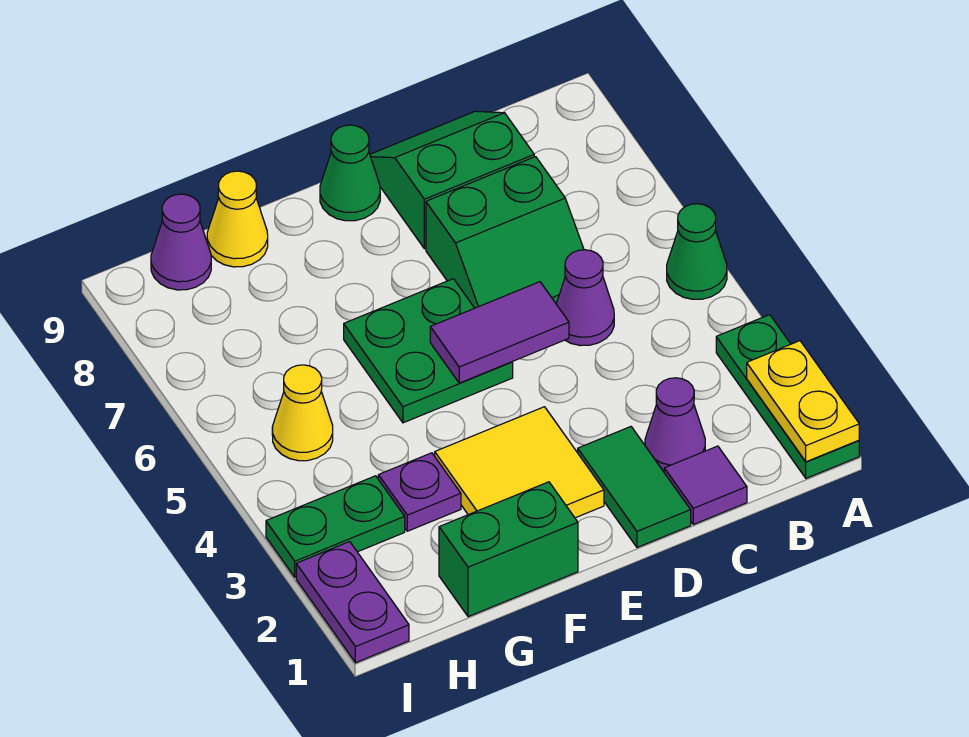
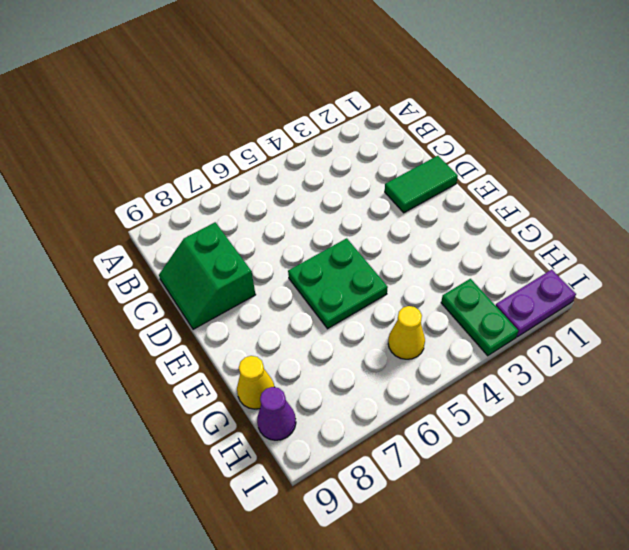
none -> green plate A1:A3 level 1
none -> green cone A5 level 1
none -> purple tile C1 level 1

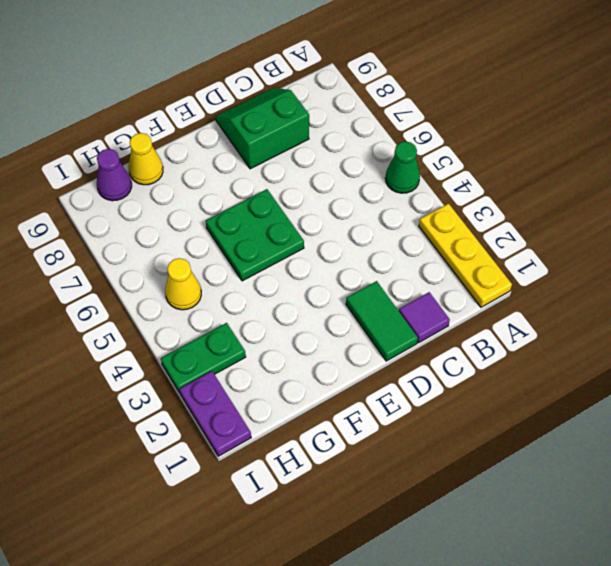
yellow plate A1:A3 level 1 -> green plate A1:A3 level 1
none -> purple cone C2 level 1
none -> purple cone C5 level 1
none -> green slope C6:D7 level 1 top 7

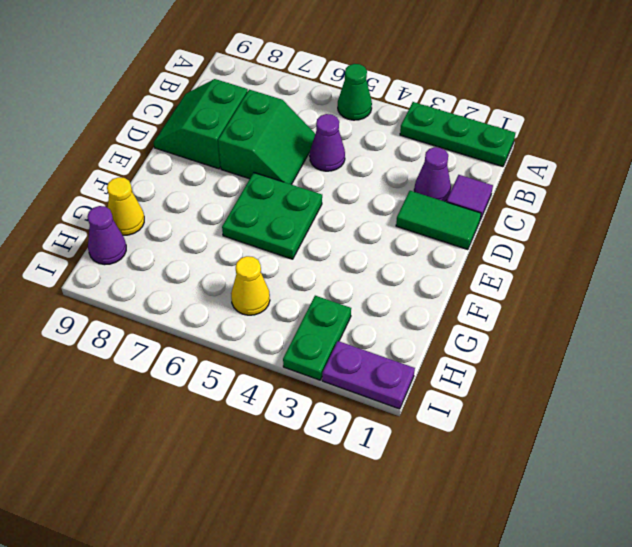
none -> yellow tile E2:F3 level 1
none -> green cone E9 level 1
none -> green brick F1:G1 level 1

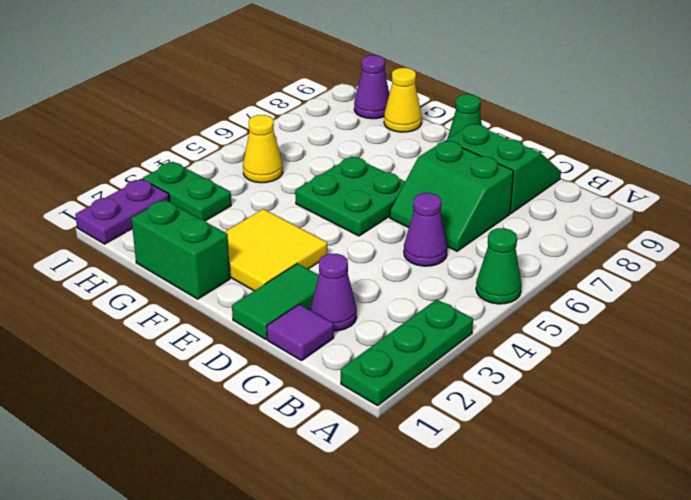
none -> purple plate G3 level 1
none -> yellow plate A1:A2 level 2
none -> purple tile D5:E5 level 2

